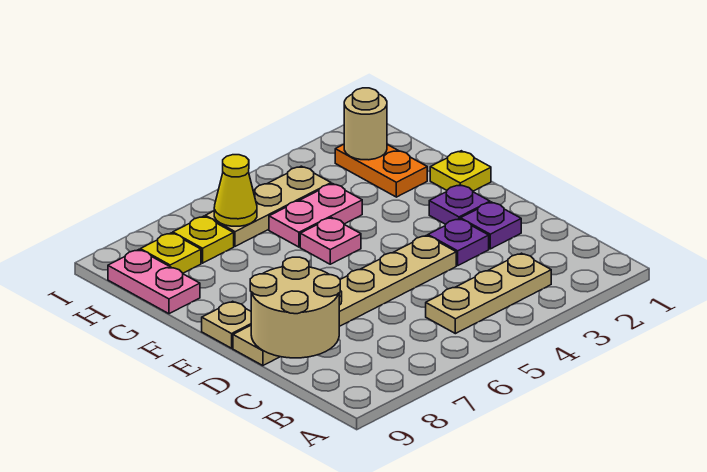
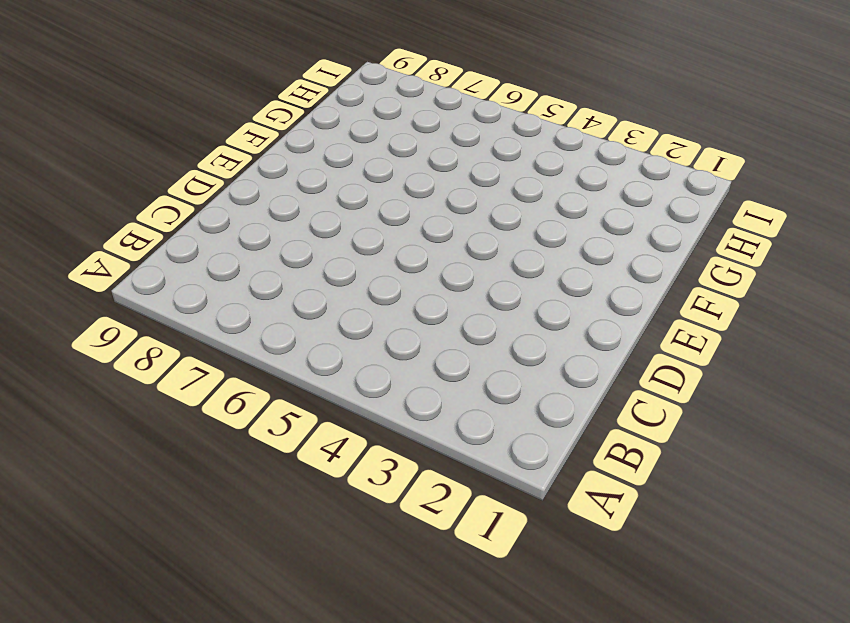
none -> tan plate B3:B5 level 1
none -> purple plate D2 level 1
none -> purple plate D3 level 1

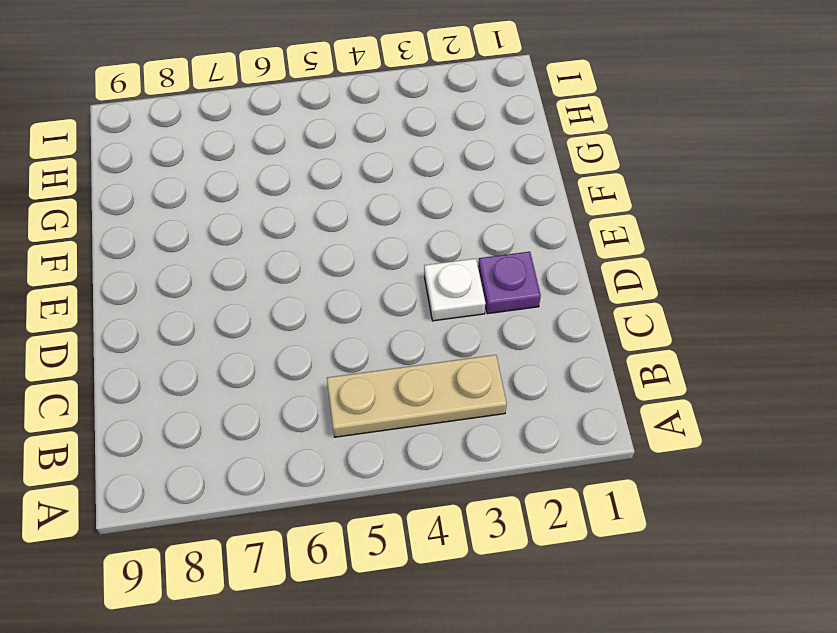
white plate D3 level 1 -> purple plate D3 level 1
none -> tan plate D4:D9 level 1
none -> purple plate E2 level 1
none -> tan plate E9 level 1

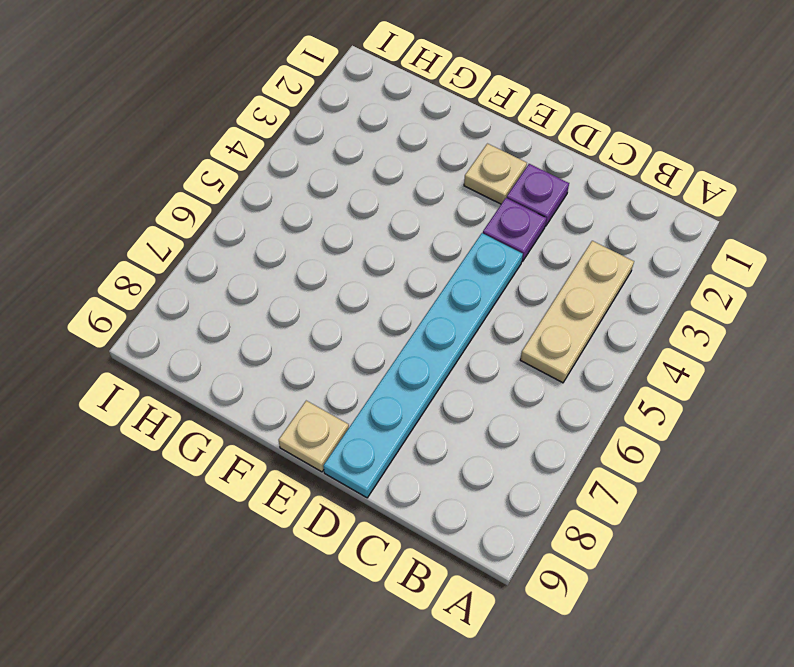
cyan plate D4:D9 level 1 -> tan plate D4:D9 level 1
tan plate E2 level 1 -> purple plate E2 level 1
none -> yellow plate F1 level 1
none -> pink plate F5 level 1
none -> orange plate G2:H2 level 1

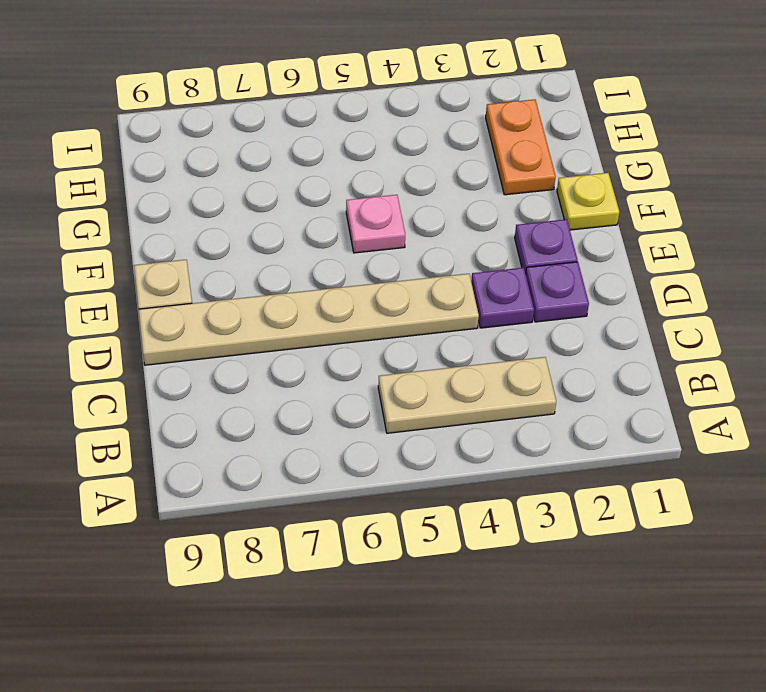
none -> pink plate G4:G5 level 1
none -> pink plate G9:H9 level 1
none -> tan plate H4:H6 level 1

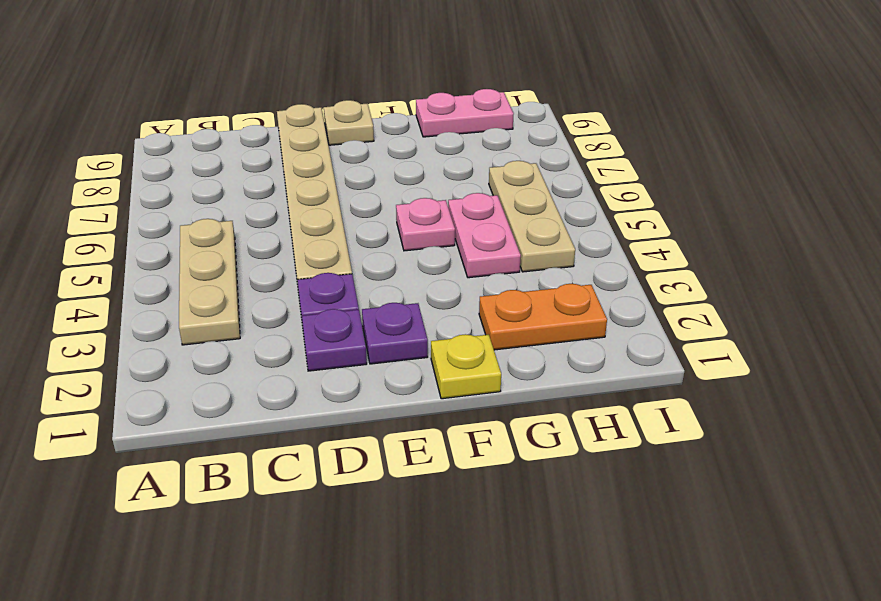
none -> yellow plate H7 level 1
none -> yellow plate H8 level 1
none -> tan round brick C8:D9 level 2

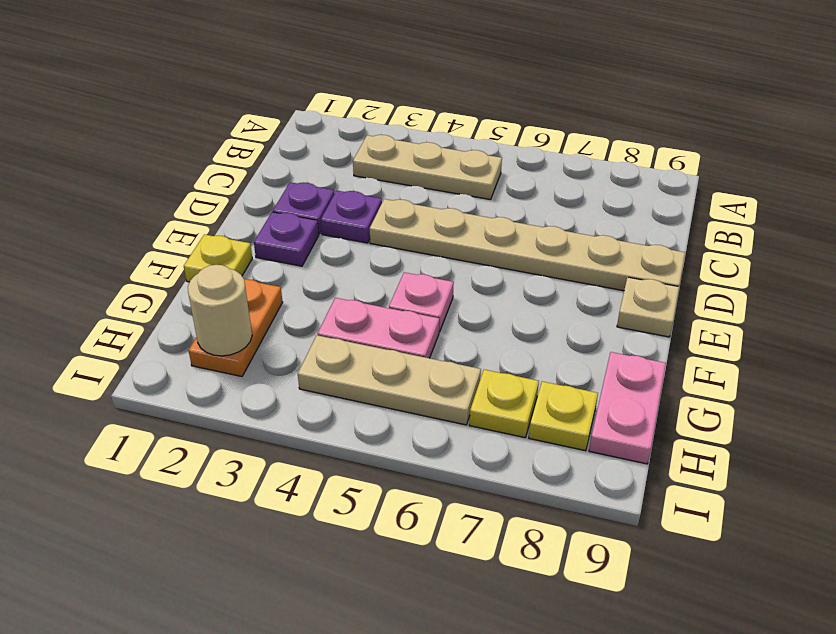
none -> tan round brick C8:D9 level 2
none -> yellow cone H6 level 2

